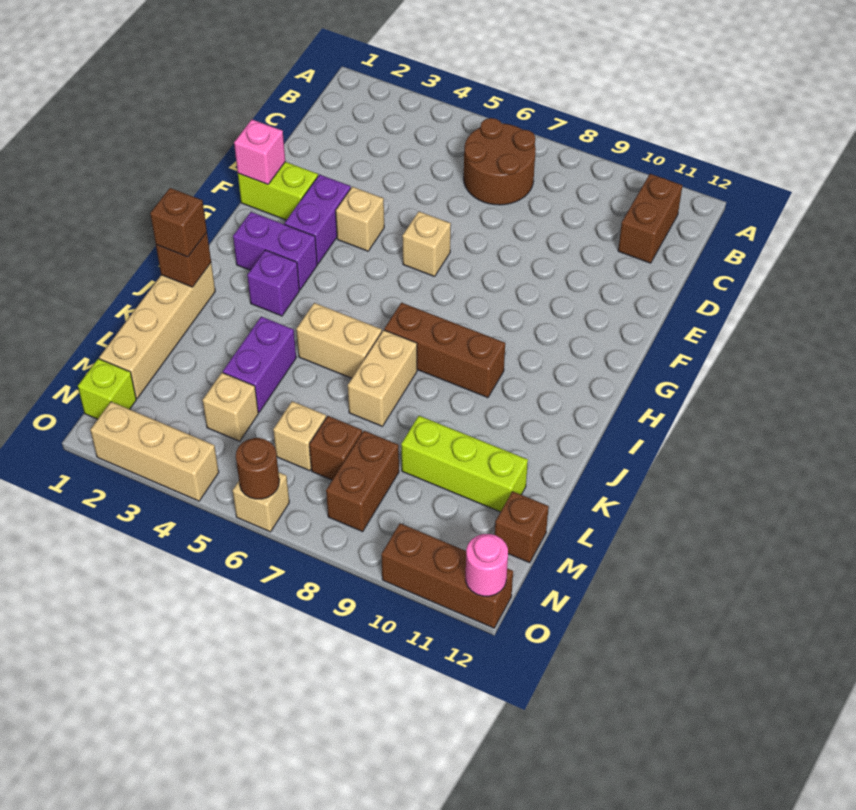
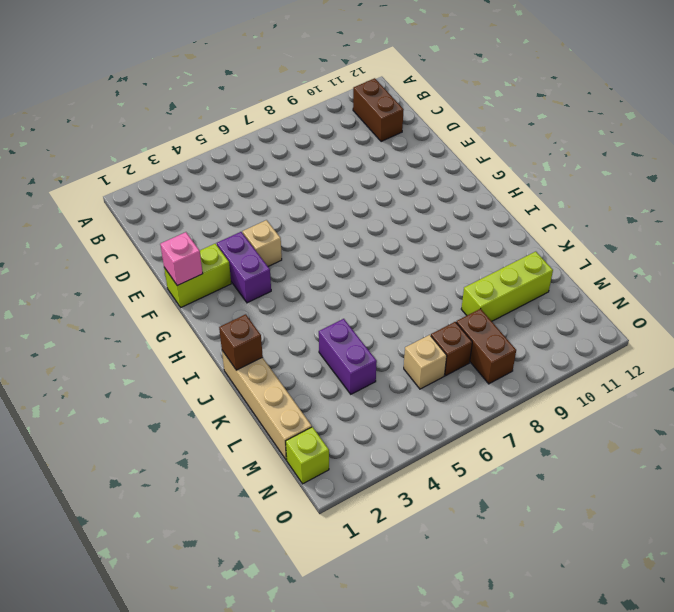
none -> brown round brick B6:C7 level 1
none -> tan brick F6 level 1
none -> purple brick H2:H3 level 1

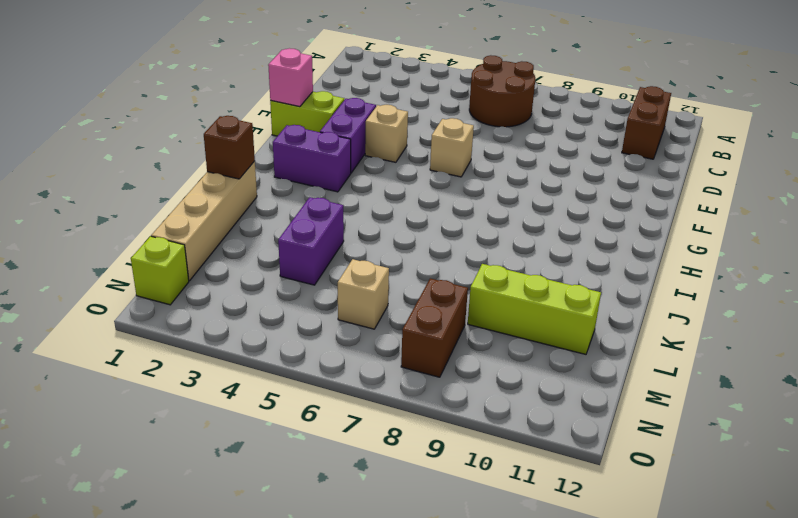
none -> purple brick I3 level 1
none -> brown brick I7:I9 level 1
none -> tan brick J5:J6 level 1

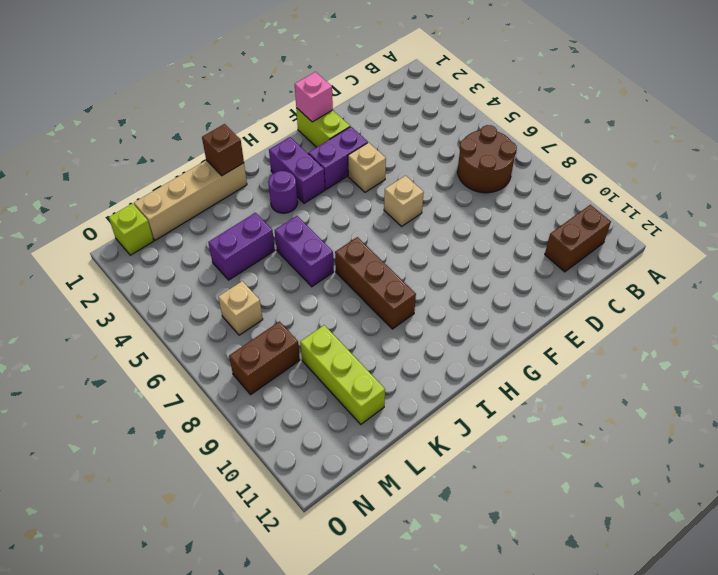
purple round brick I3 level 1 -> purple brick I3 level 1
purple brick J5:J6 level 1 -> tan brick J5:J6 level 1
none -> tan brick J7:K7 level 1
none -> tan brick M4 level 1
none -> brown brick M7 level 1

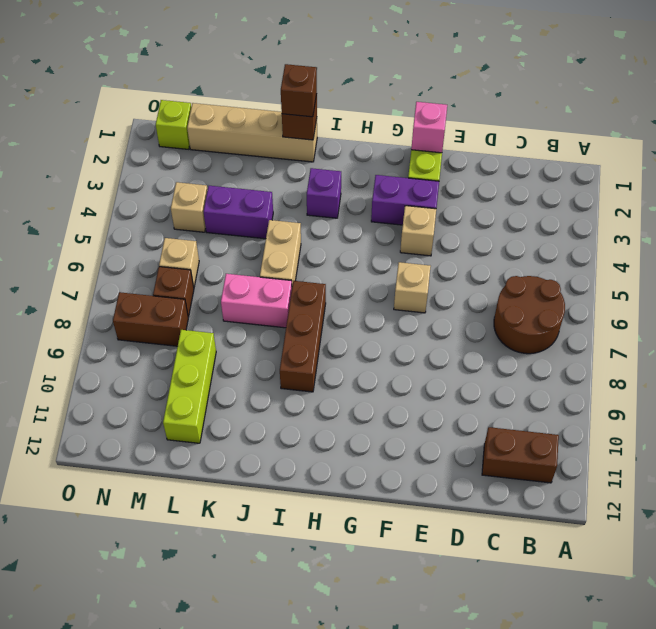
pink brick J7:K7 level 1 -> tan brick J7:K7 level 1
none -> purple brick H2:H3 level 1
none -> brown brick M12 level 1
none -> tan brick O2:O4 level 1

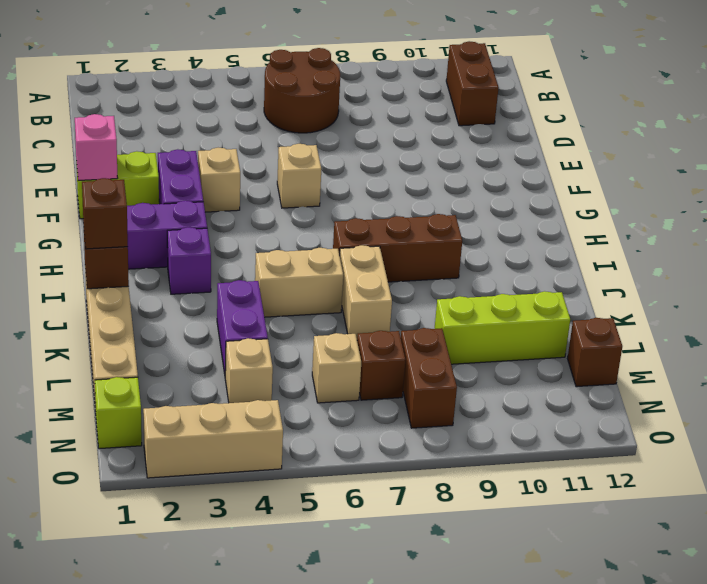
none -> tan brick O6 level 1
none -> brown brick O10:O12 level 1
none -> brown round brick O6 level 2

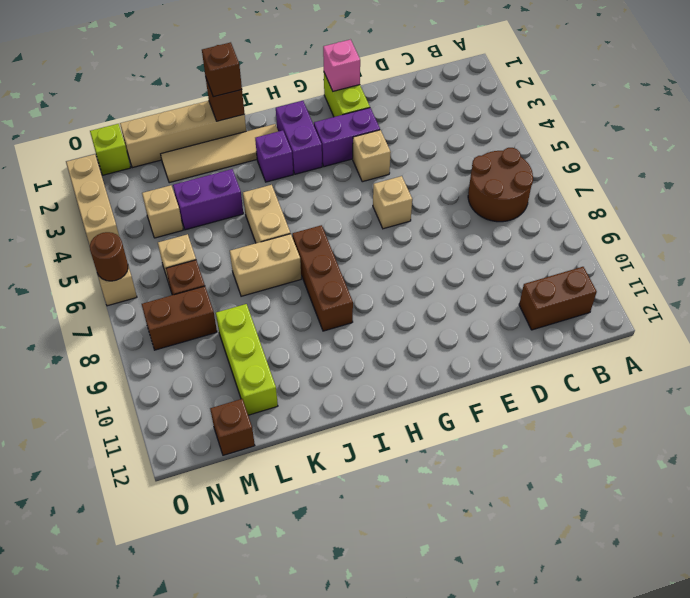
tan tile I2:L2 level 1 -> none
none -> brown brick O10:O12 level 1
none -> pink round brick O12 level 2

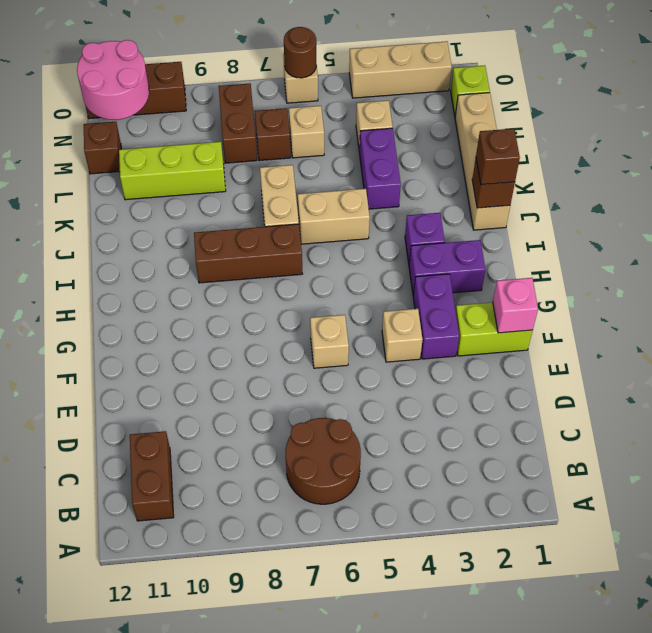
pink round brick N11:O12 level 2 -> pink round brick O12 level 2

